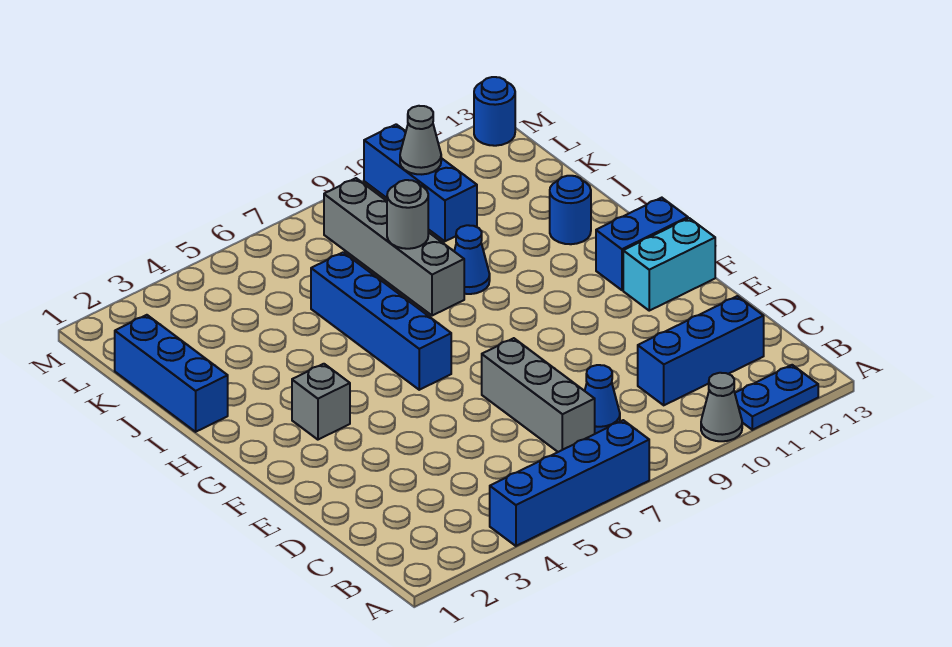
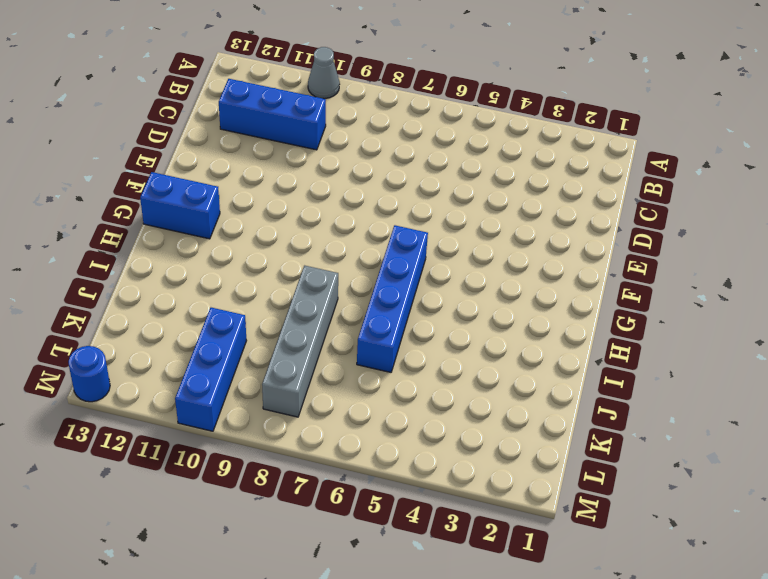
none -> blue brick A4:A7 level 1
none -> blue plate A11:A12 level 1
none -> grey brick C7:E7 level 1

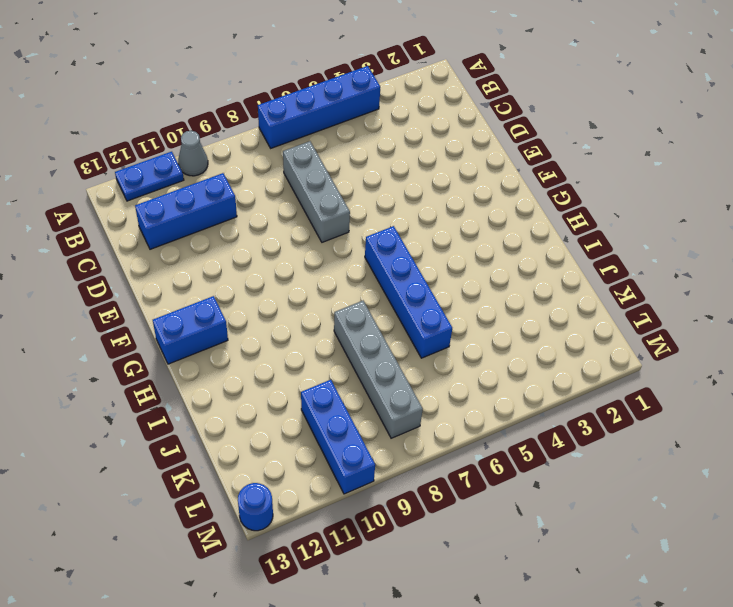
none -> blue cone C8 level 1
none -> cyan brick F12:F13 level 1
none -> grey brick G3 level 1

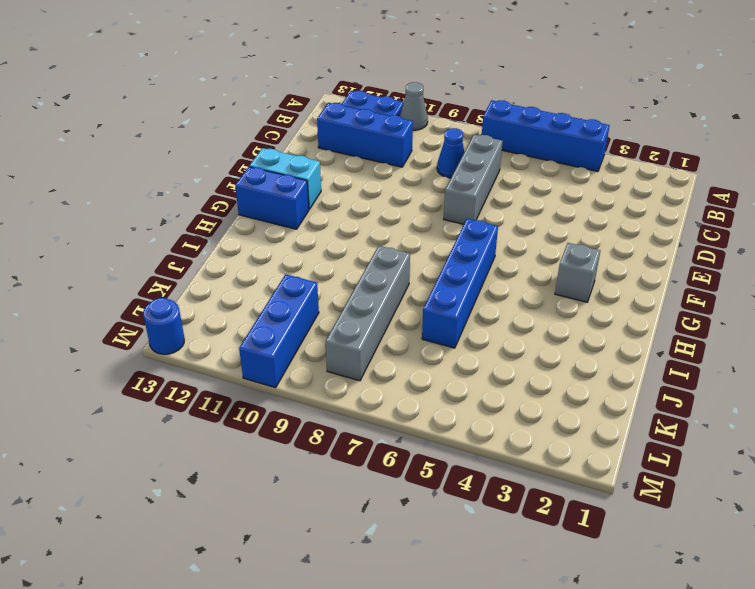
none -> blue brick I1:K1 level 1
none -> blue cone I9 level 1
none -> blue round brick I12 level 1

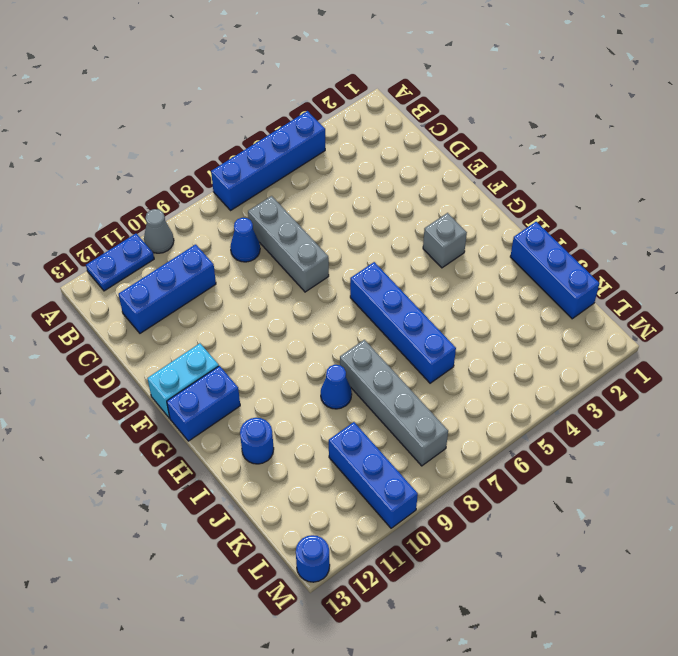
none -> grey round brick J8 level 2
none -> grey cone L10 level 2

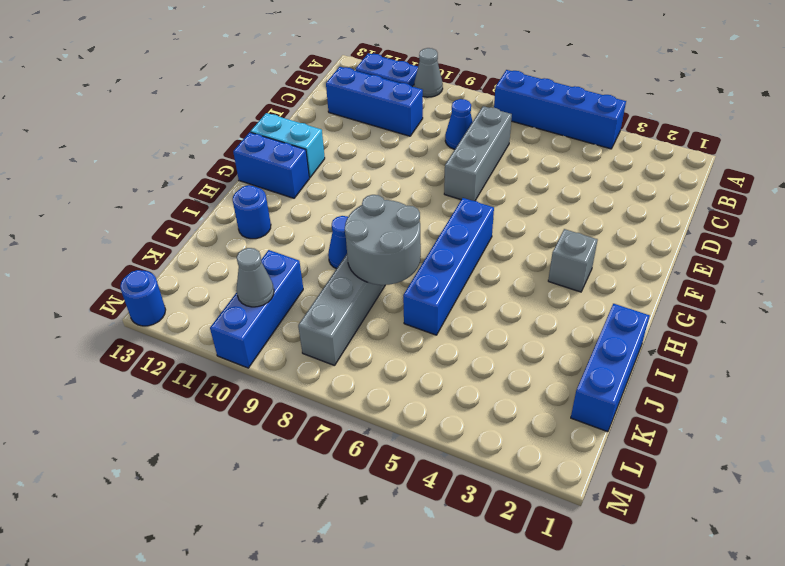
grey round brick I7:J8 level 2 -> grey round brick J8 level 2

